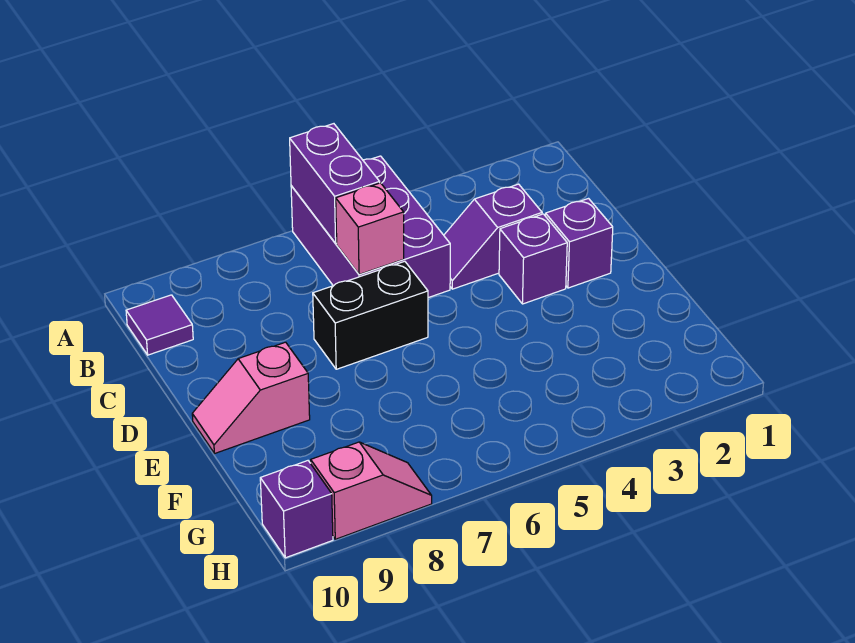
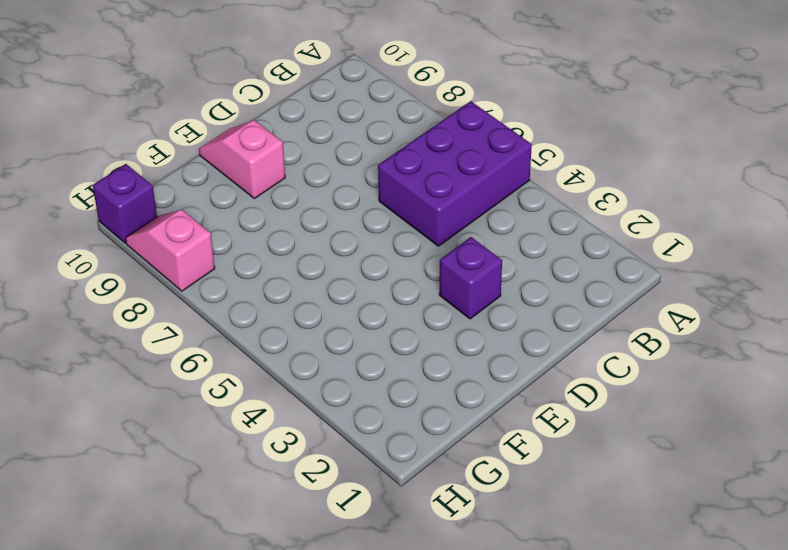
pink slope H8:H9 level 1 top 8 -> pink slope H8:H9 level 1 top 9
none -> purple tile B10 level 1
none -> purple slope C3:C4 level 1 top 3

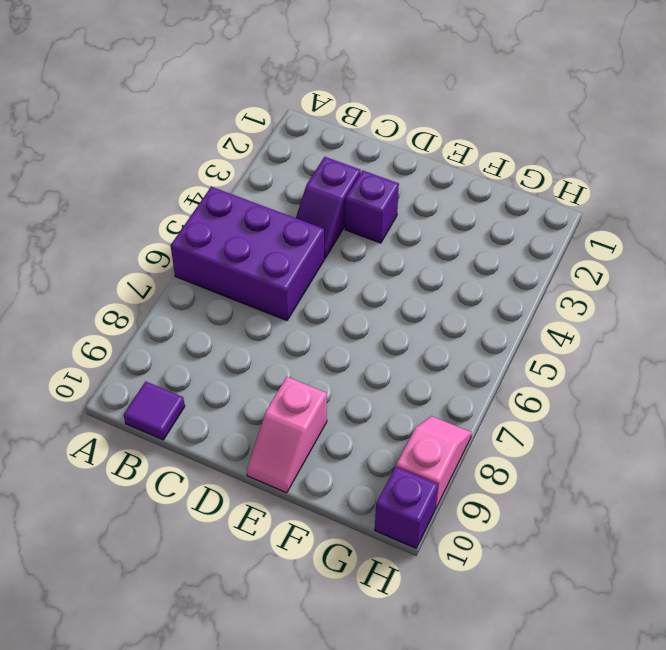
none -> purple brick D2 level 1
none -> black brick D6:D7 level 1

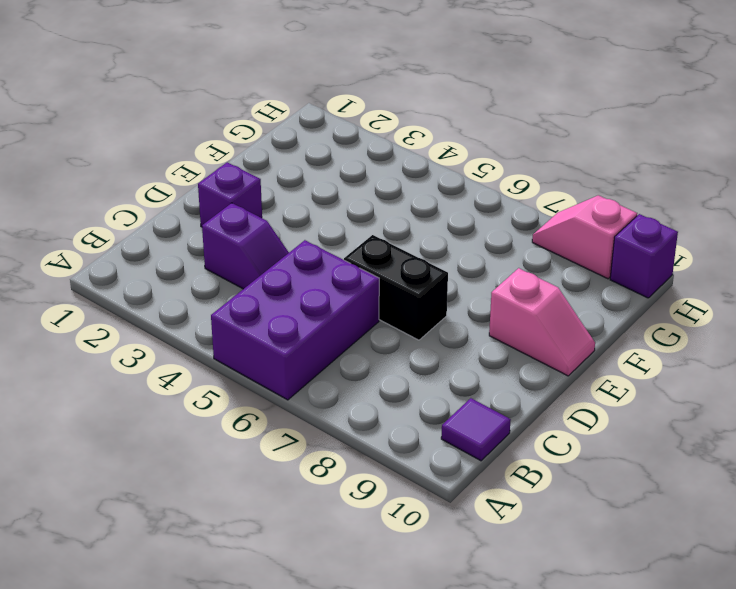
none -> purple brick D3 level 1
none -> purple brick A6:B6 level 2

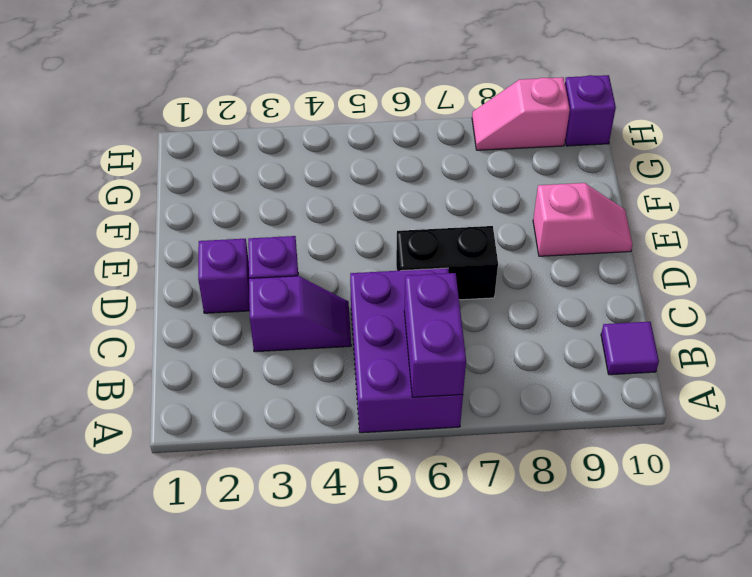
none -> pink brick C6 level 2

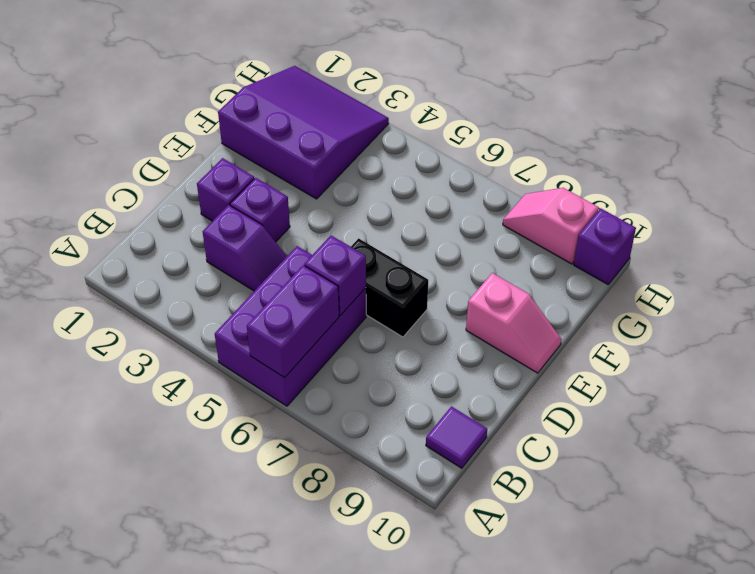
purple brick C6 level 2 -> pink brick C6 level 2
purple slope F1:H3 level 1 top F -> none

